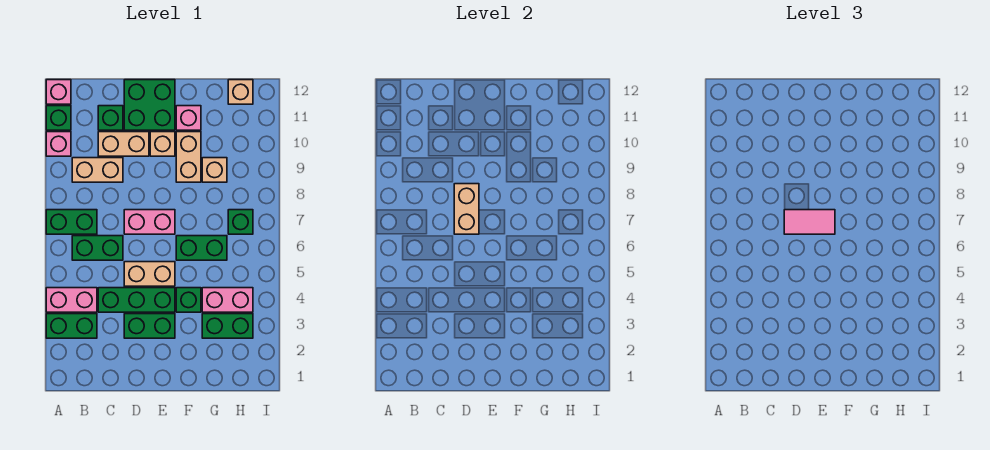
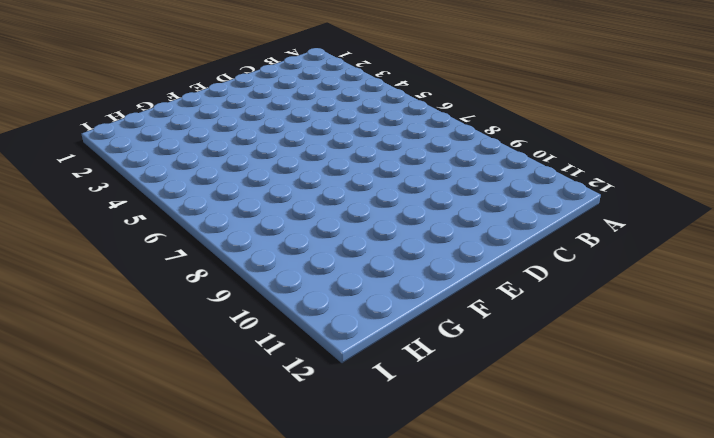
none -> green brick A3:B3 level 1
none -> pink brick A4:B4 level 1
none -> green brick A7:B7 level 1

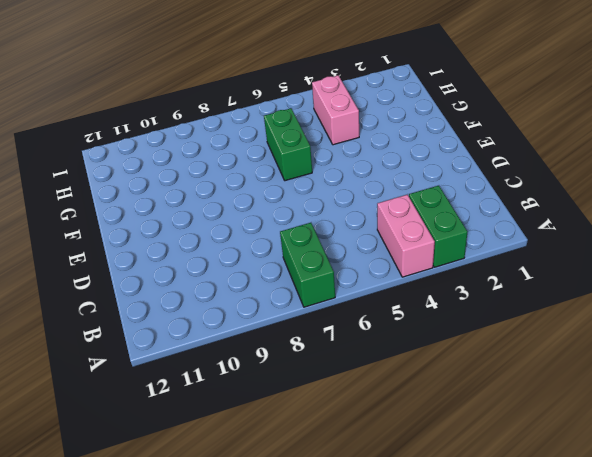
none -> pink brick A10 level 1
none -> green brick A11 level 1
none -> pink brick A12 level 1

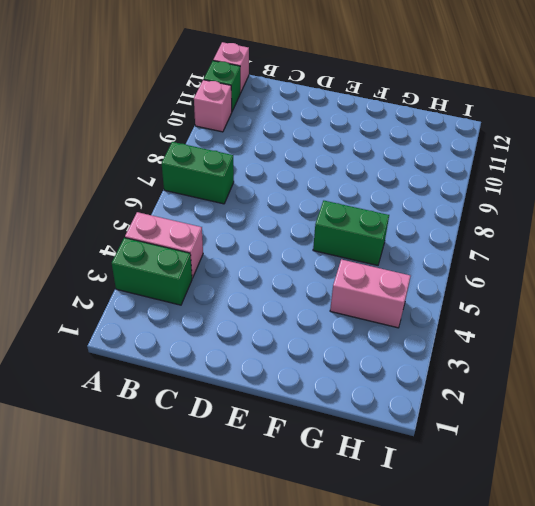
none -> green brick B6:C6 level 1
none -> tan brick B9:C9 level 1
none -> green brick C4:E4 level 1

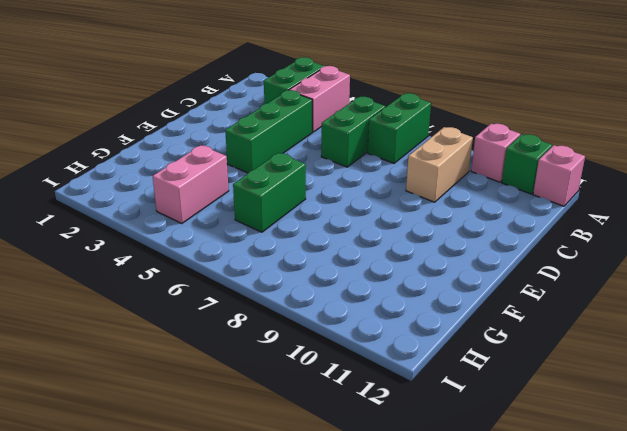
none -> tan brick C10:D10 level 1
none -> green brick C11 level 1
none -> green brick D3:E3 level 1

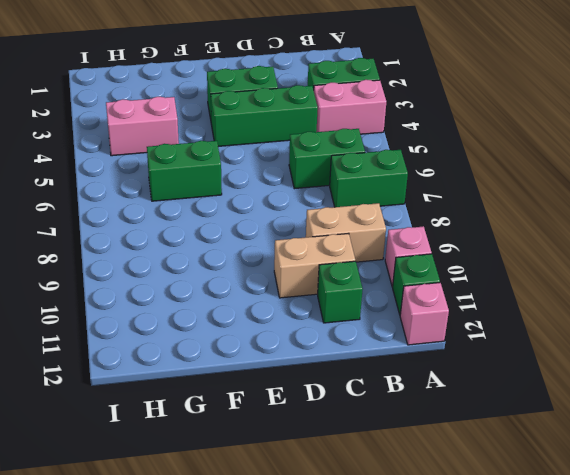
none -> tan brick D5:E5 level 1
none -> pink brick D7:E7 level 1
none -> green brick D11:E12 level 1

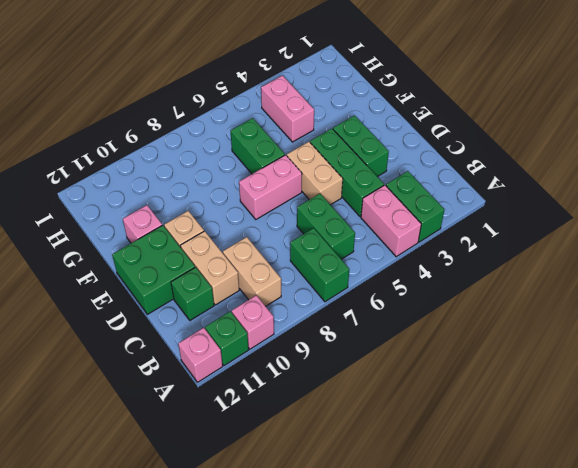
pink brick E6:E7 level 1 -> pink brick D7:E7 level 1
none -> green brick F4 level 1
none -> tan brick F9:F10 level 1
none -> green brick G3:H3 level 1

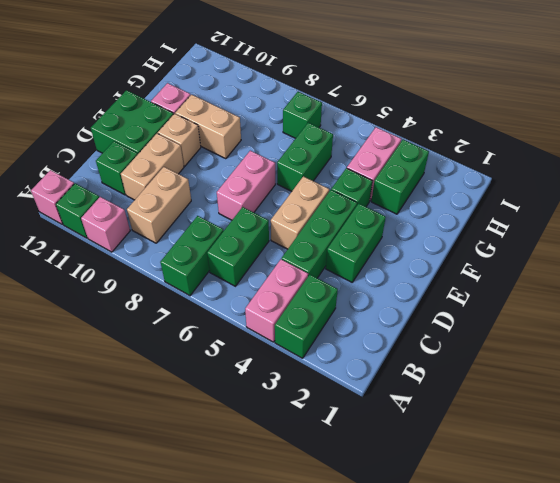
none -> tan brick G9 level 1
none -> tan brick H12 level 1
none -> tan brick D7:D8 level 2

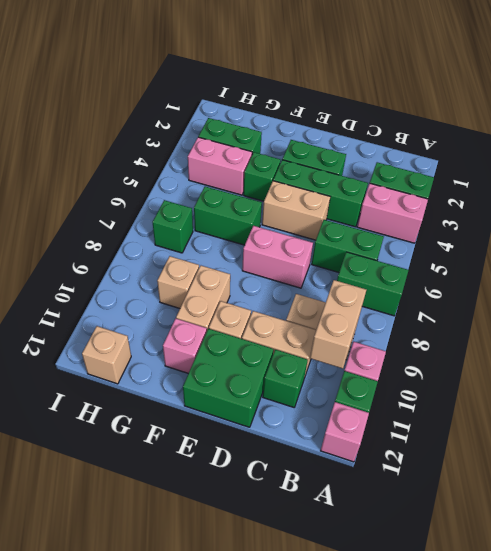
tan brick B9:B10 level 2 -> tan brick D7:D8 level 2
none -> pink tile D7:E7 level 3

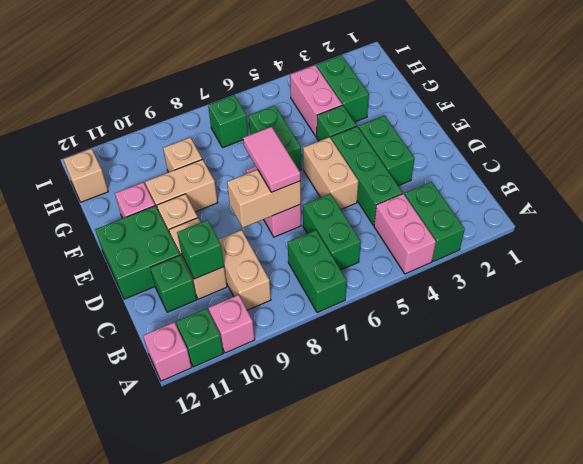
green brick C10 level 2 -> none

